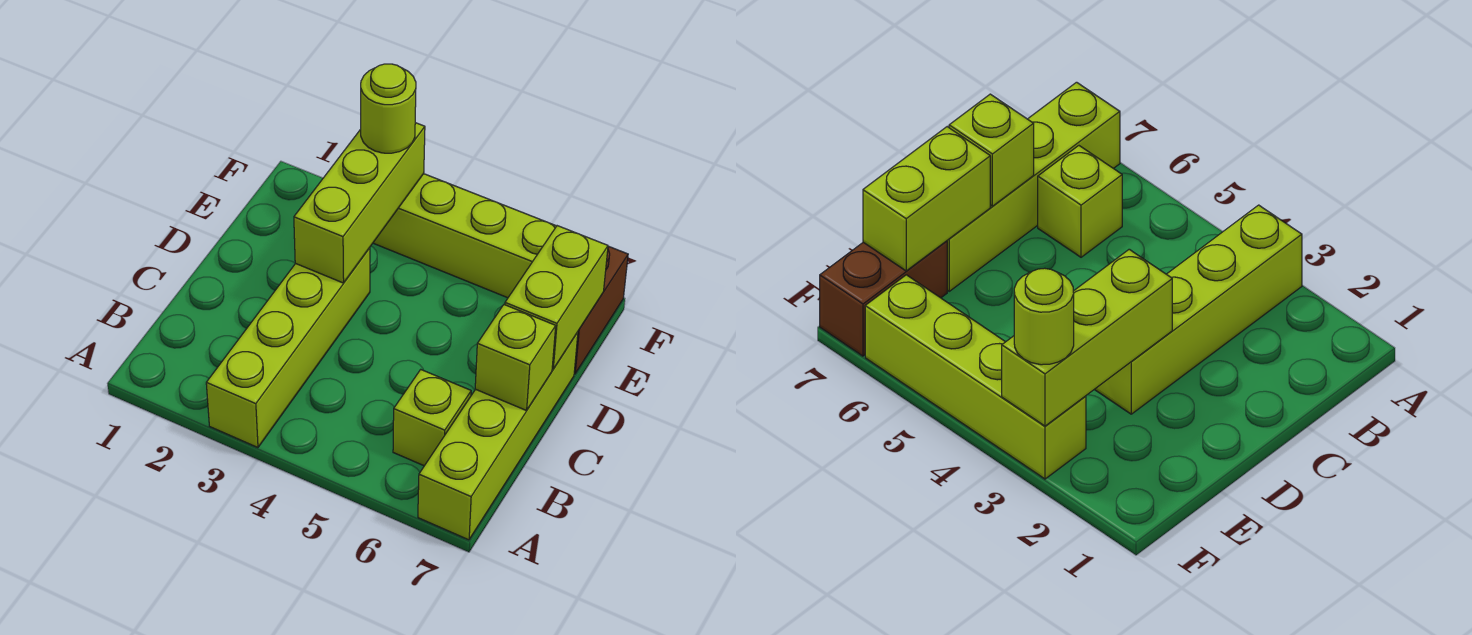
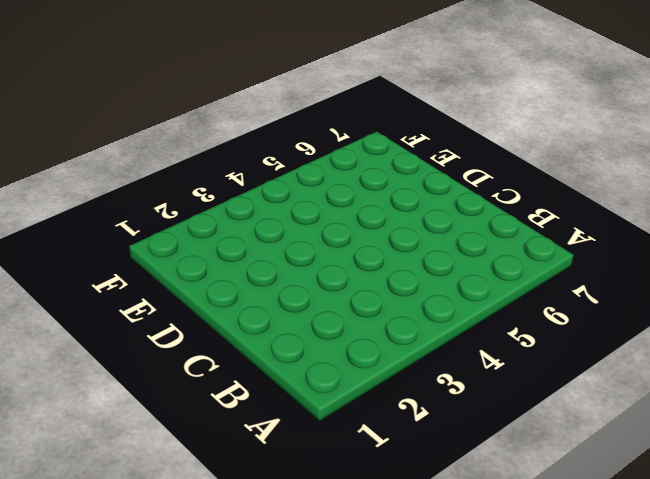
none -> lime brick A3:D3 level 1
none -> lime brick A7:D7 level 1

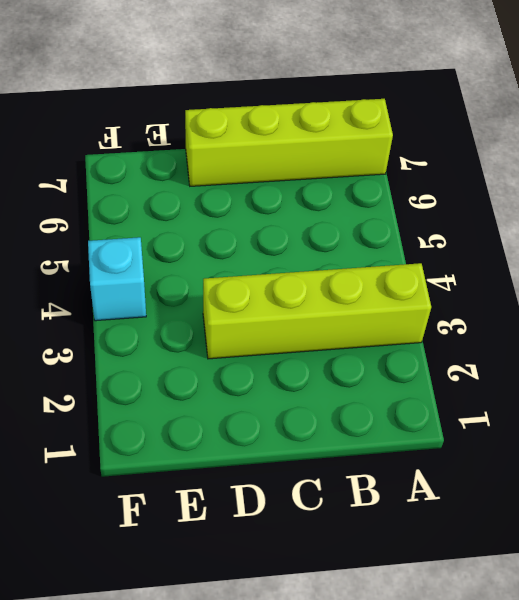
cyan brick F4 level 1 -> lime brick F3:F6 level 1
none -> lime brick B6 level 1
none -> brown brick E7:F7 level 1

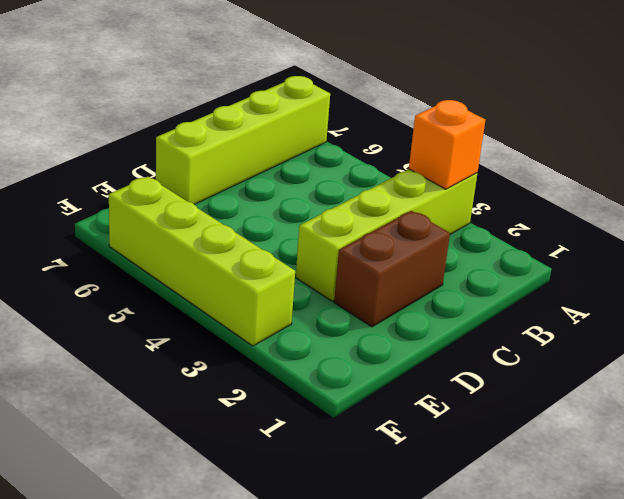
orange brick A3 level 2 -> none
brown brick C2:D2 level 1 -> brown brick E7:F7 level 1
none -> lime brick B6 level 1
none -> lime brick C7 level 2

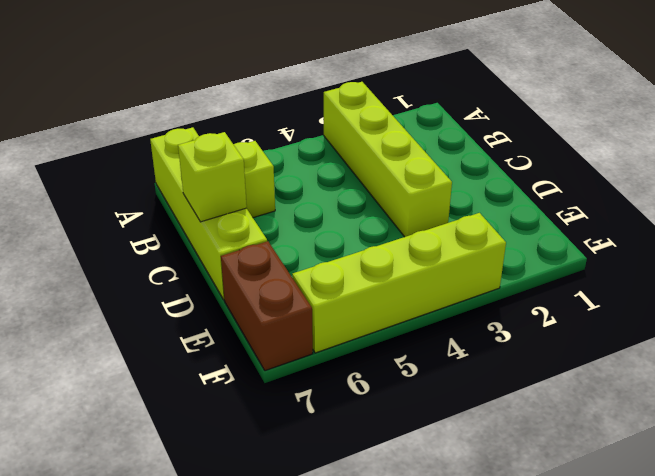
none -> lime brick D3:F3 level 2
none -> lime brick D7:E7 level 2

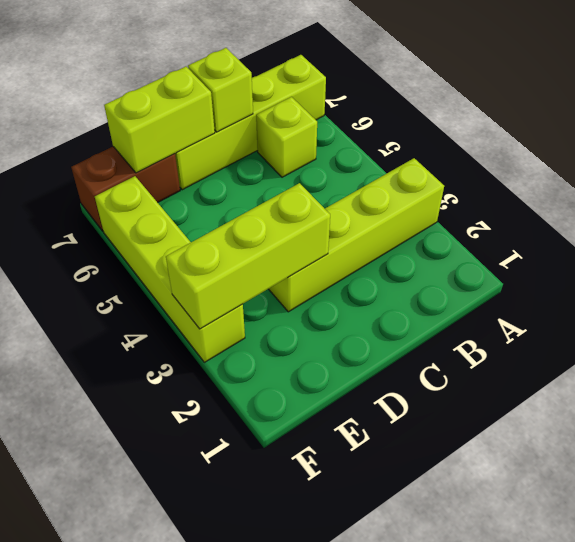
none -> lime round brick F3 level 3

